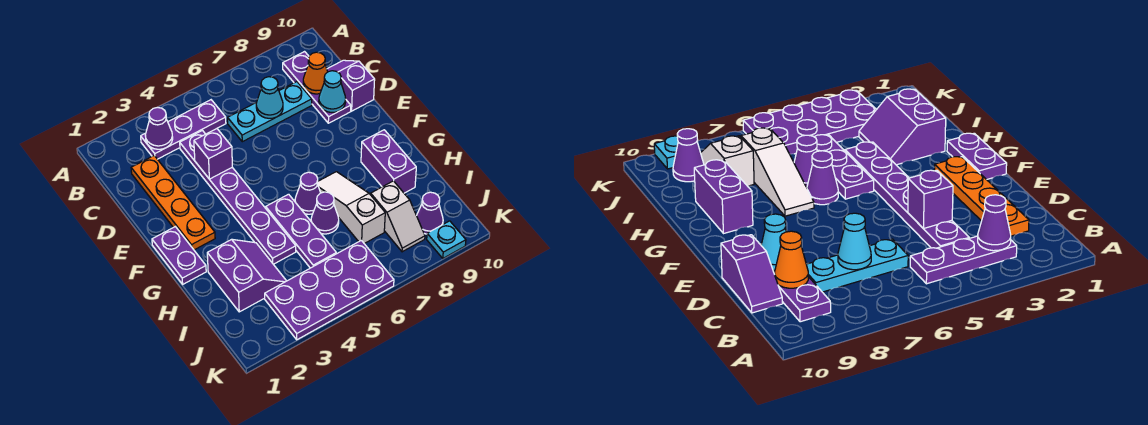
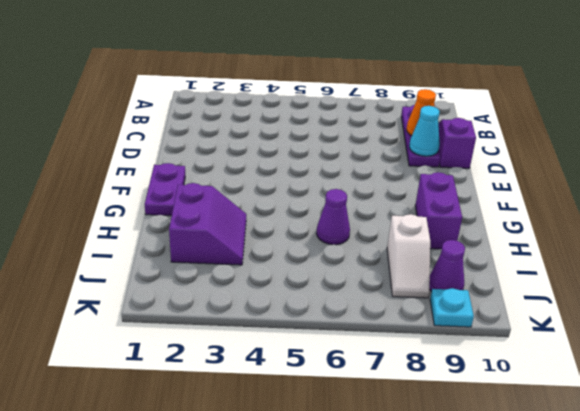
none -> purple plate B3:B5 level 1
none -> orange plate C2:F2 level 1
none -> purple plate C4:H4 level 1

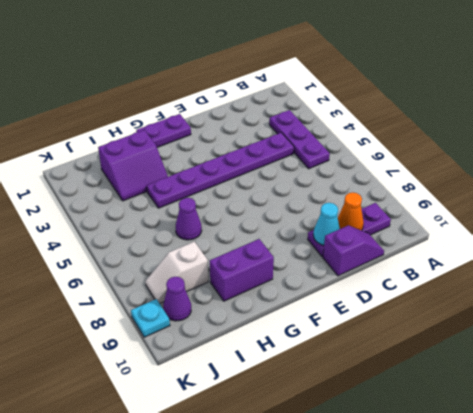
none -> orange plate C2:F2 level 1
none -> cyan plate C6:C8 level 1
none -> purple plate G5:I5 level 1

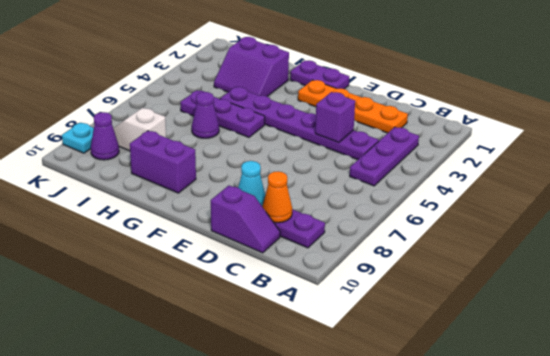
none -> cyan plate C6:C8 level 1
none -> purple cone G6 level 1
none -> white slope G7:I7 level 1 top I

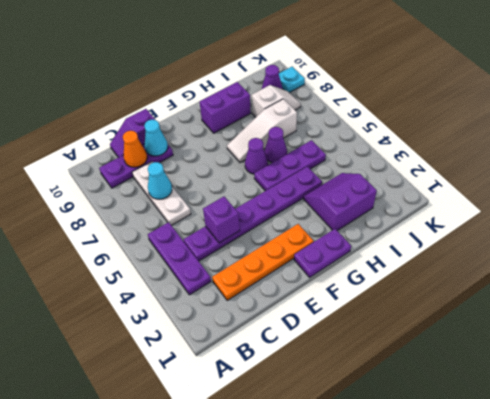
white plate C6:C8 level 1 -> cyan plate C6:C8 level 1
none -> purple plate J3:K6 level 1
none -> purple cone B3 level 2

